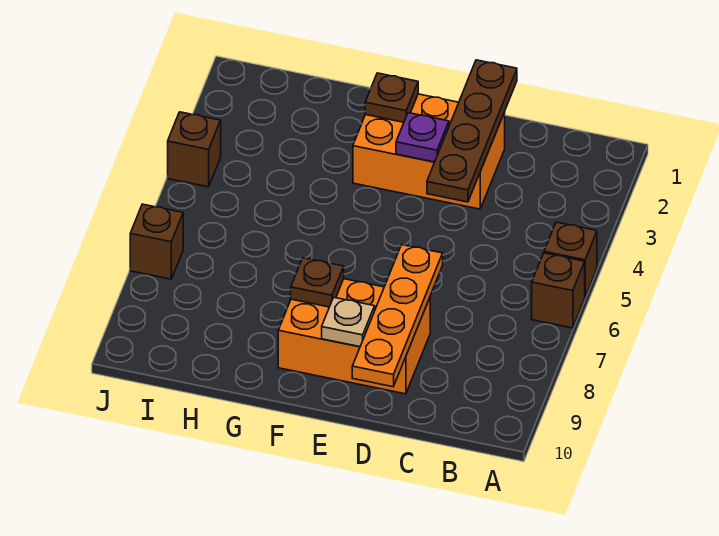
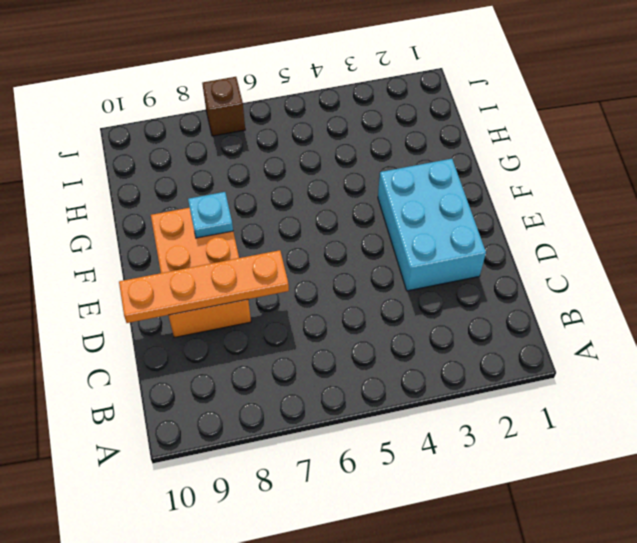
cyan brick D2:F3 level 1 -> orange brick D2:F3 level 1
cyan plate F8 level 2 -> brown plate F8 level 2
none -> brown brick A5 level 1
none -> brown brick A6 level 1
none -> brown brick J4 level 1

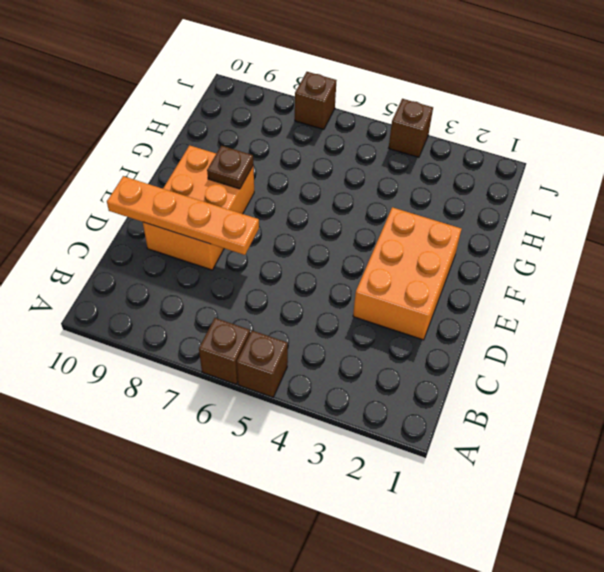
none -> brown plate D1:D4 level 2
none -> purple plate E3 level 2
none -> tan plate E9 level 2

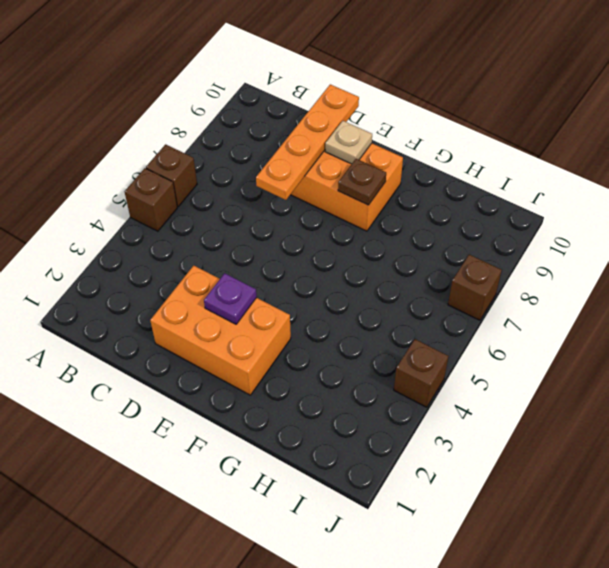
none -> brown plate D1:D4 level 2
none -> brown plate F2 level 2

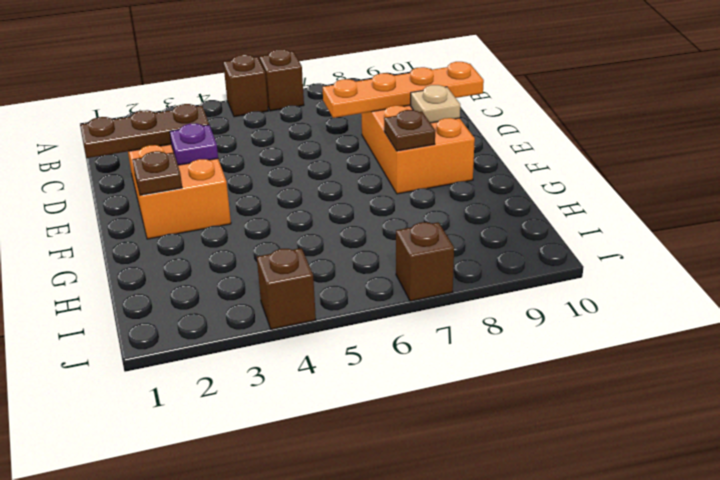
brown plate D1:D3 level 2 -> brown plate D1:D4 level 2

